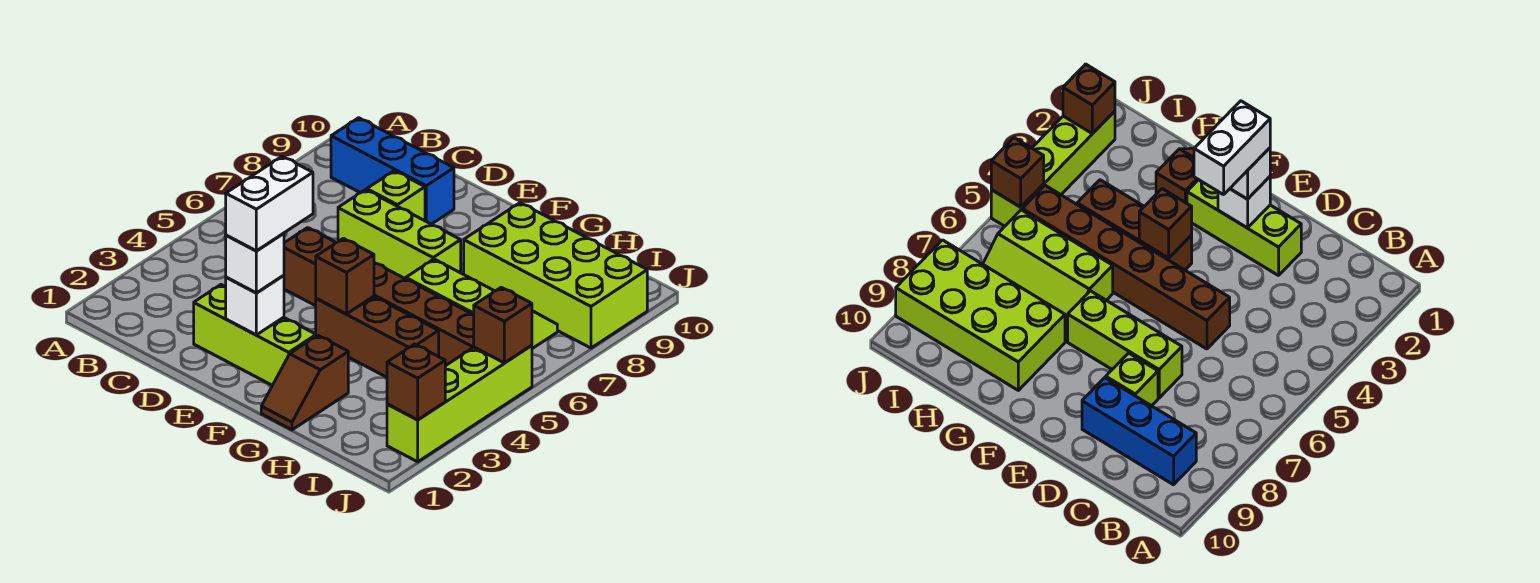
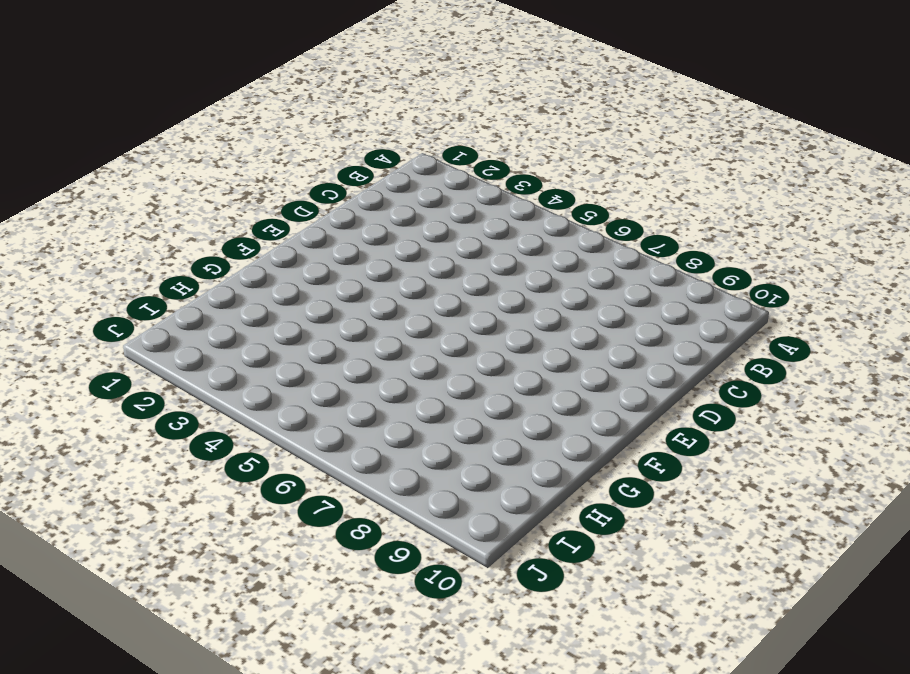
none -> blue brick B9:D9 level 1
none -> lime brick D2:F2 level 1
none -> brown brick D5:I5 level 1

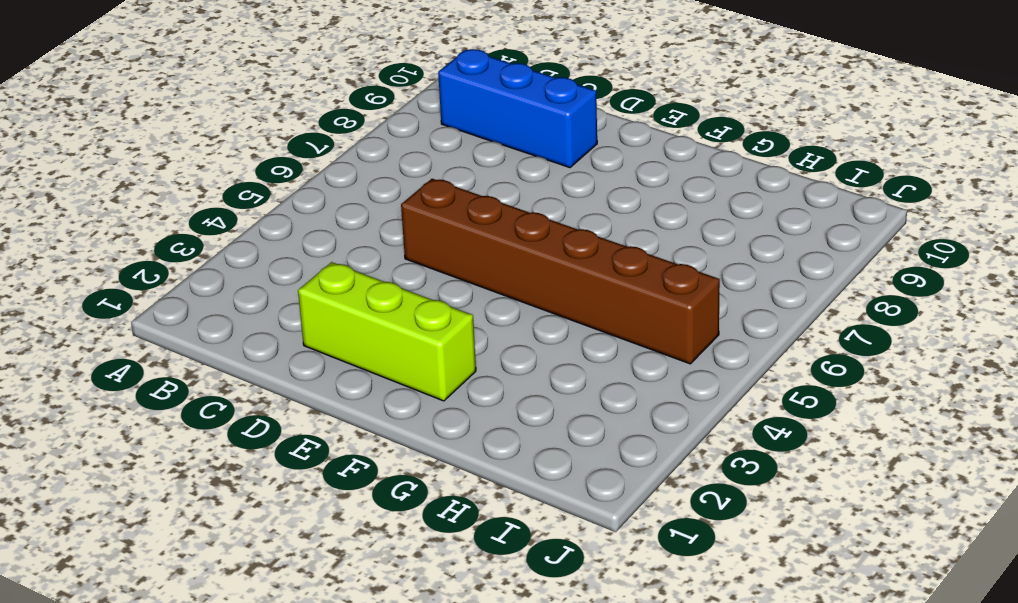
none -> lime brick D7:F7 level 1
none -> lime brick D8 level 1
none -> brown brick F4:H4 level 1

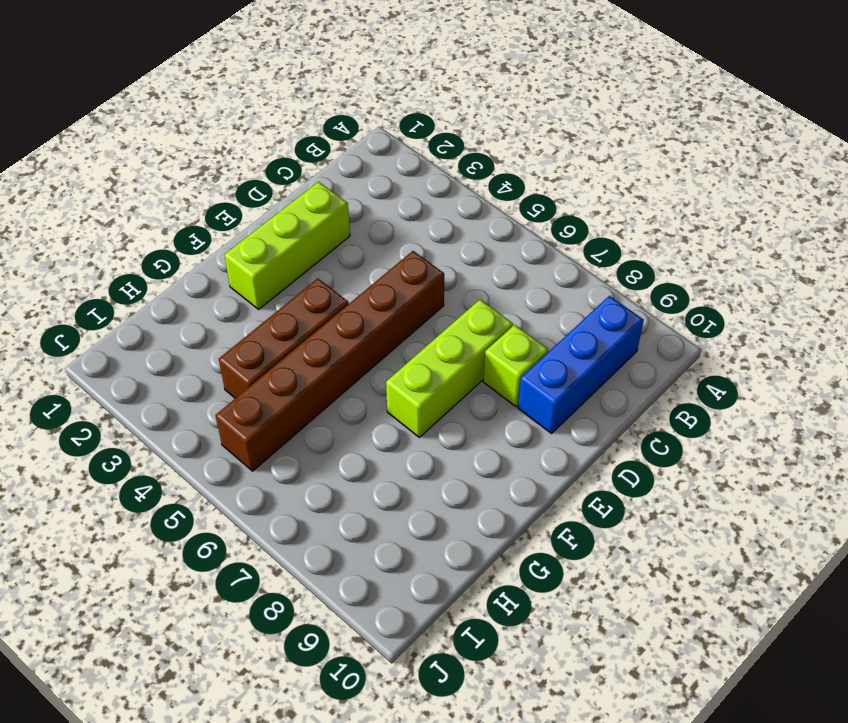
none -> brown slope G1:G2 level 1 top 2
none -> lime slope G6:I7 level 1 top 6
none -> lime brick G8:J9 level 1

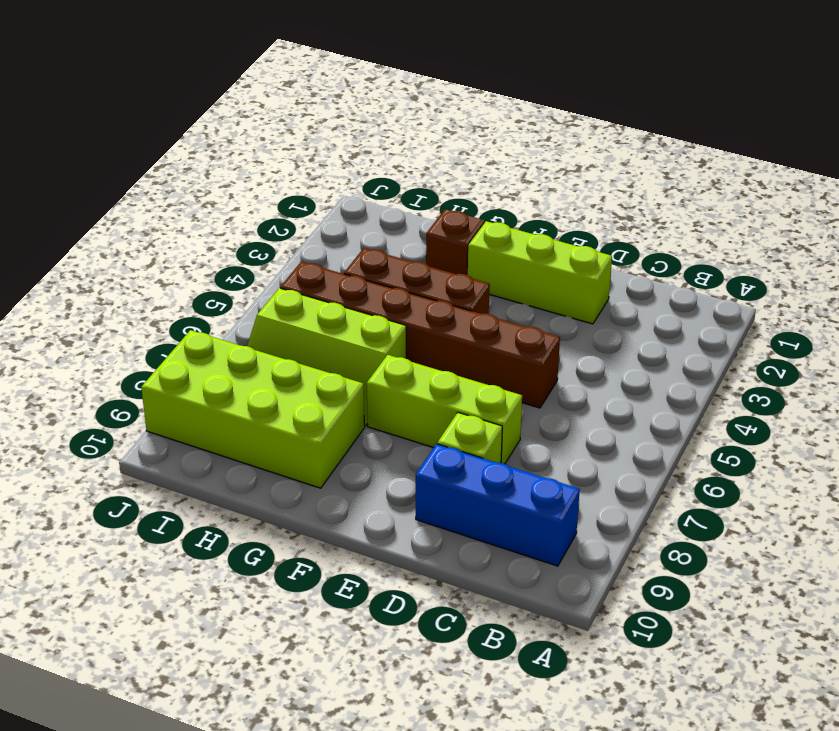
none -> lime brick J2:J5 level 1
none -> white brick E2 level 2
none -> brown brick F4 level 2

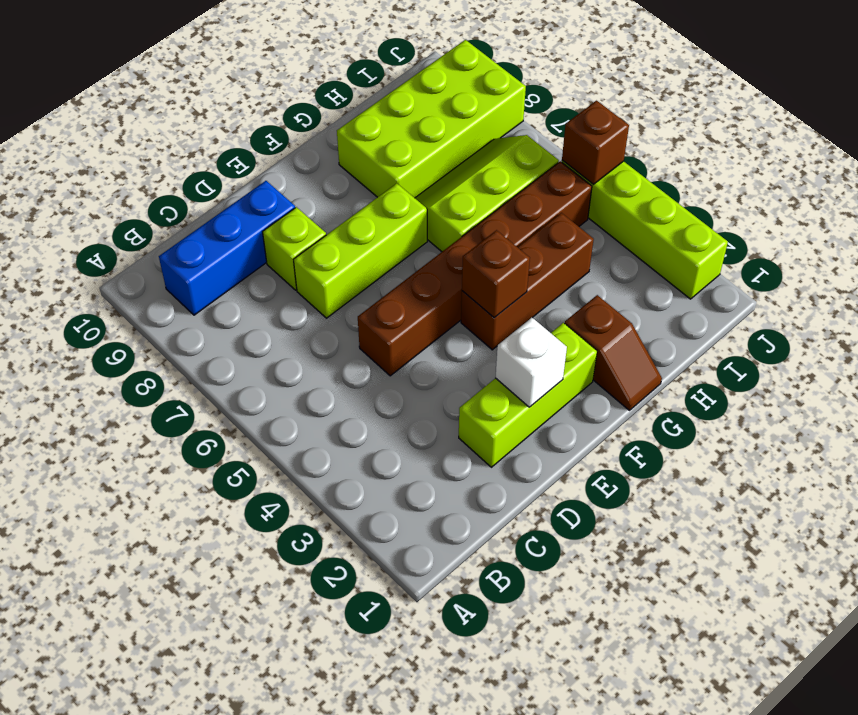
none -> brown brick J2 level 2
none -> white brick E2 level 3
none -> white brick E2:E3 level 4

